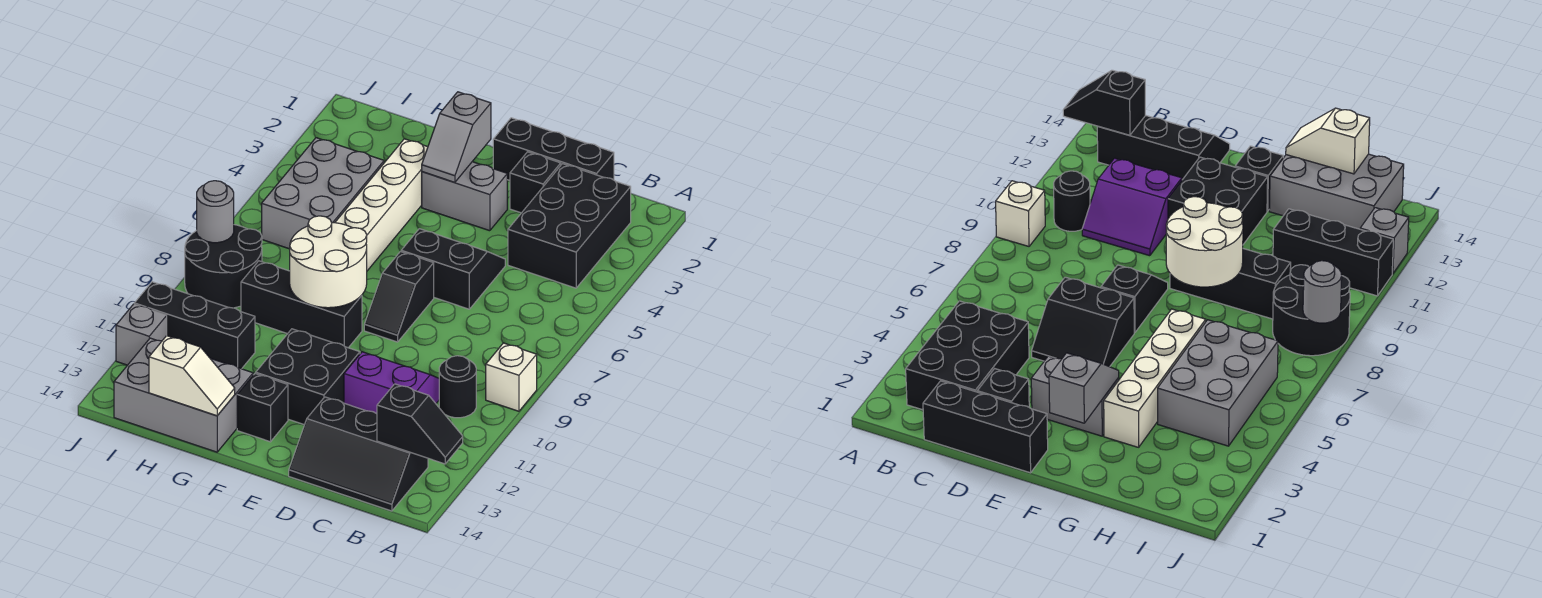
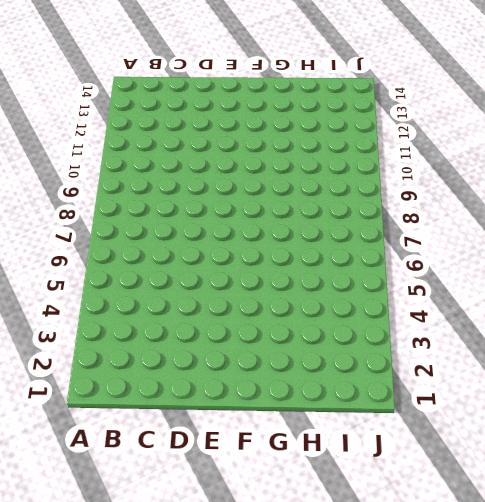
none -> white brick A9 level 1
none -> black brick B2:C4 level 1
none -> black round brick B10 level 1

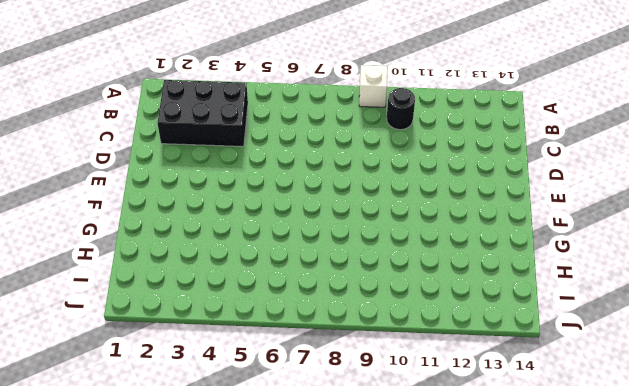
none -> black slope B13:D14 level 1 top 13
none -> black brick C1:E1 level 1
none -> purple slope C10:D11 level 1 top 11

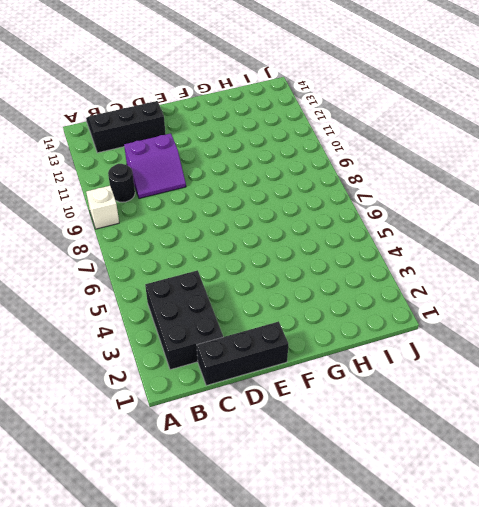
none -> black brick D2 level 1
none -> black slope D5:E6 level 1 top 6
none -> grey brick E3:F3 level 1

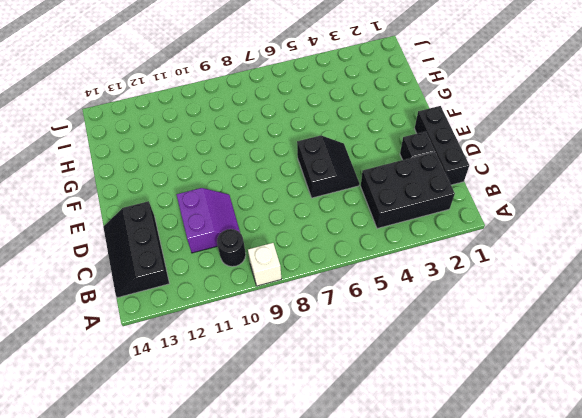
none -> grey brick E3:F3 level 1
none -> black slope E7:E8 level 1 top 7
none -> black brick E11:F12 level 1

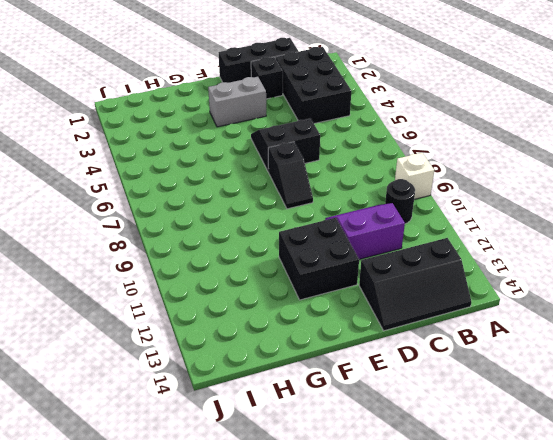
none -> black brick F9:H9 level 1
none -> black brick F13 level 1
none -> white brick G3:G6 level 1

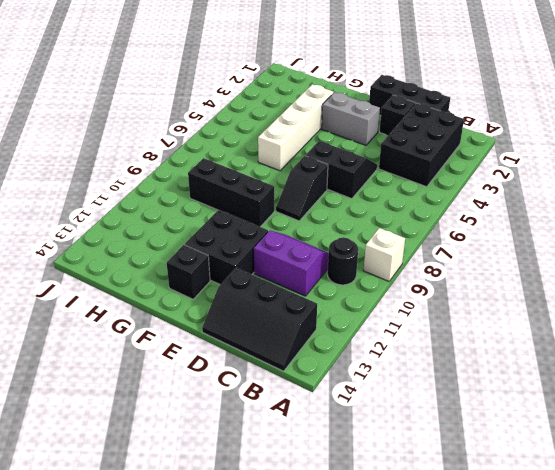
none -> grey brick G13:I14 level 1
none -> grey brick H4:I6 level 1
none -> black brick H11:J11 level 1

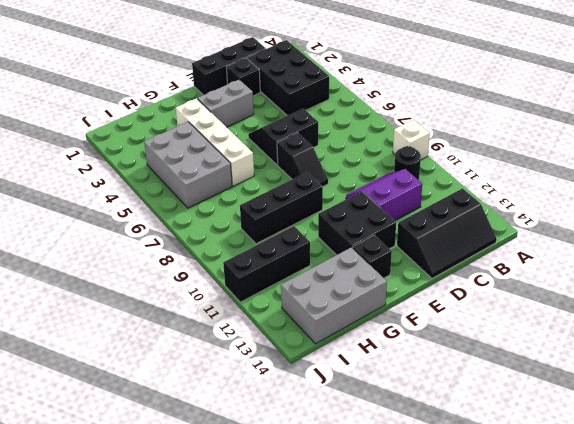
none -> black round brick I8:J9 level 1
none -> grey brick J12 level 1
none -> black slope A13:B13 level 2 top B

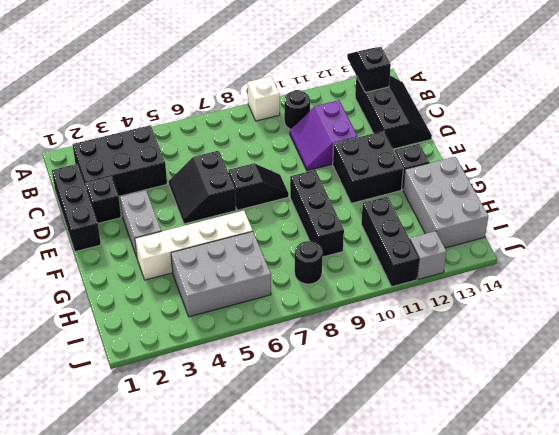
black round brick I8 level 1 -> black round brick I8:J9 level 1
none -> grey slope F2:F3 level 2 top 2
none -> white round brick F8:G9 level 2
none -> white slope G14:H14 level 2 top H

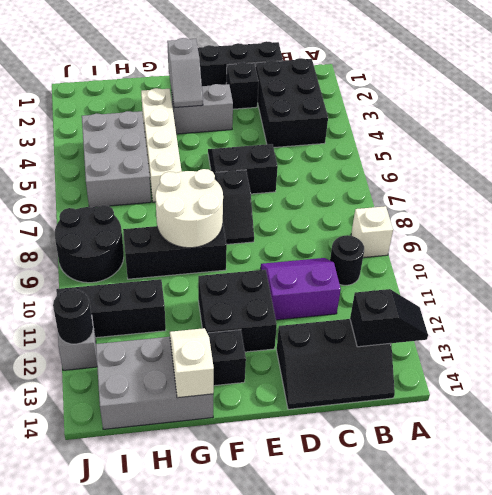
white slope G13:G14 level 2 top 14 -> white slope G14:H14 level 2 top H
black round brick J12 level 2 -> none
none -> grey round brick J8 level 2

